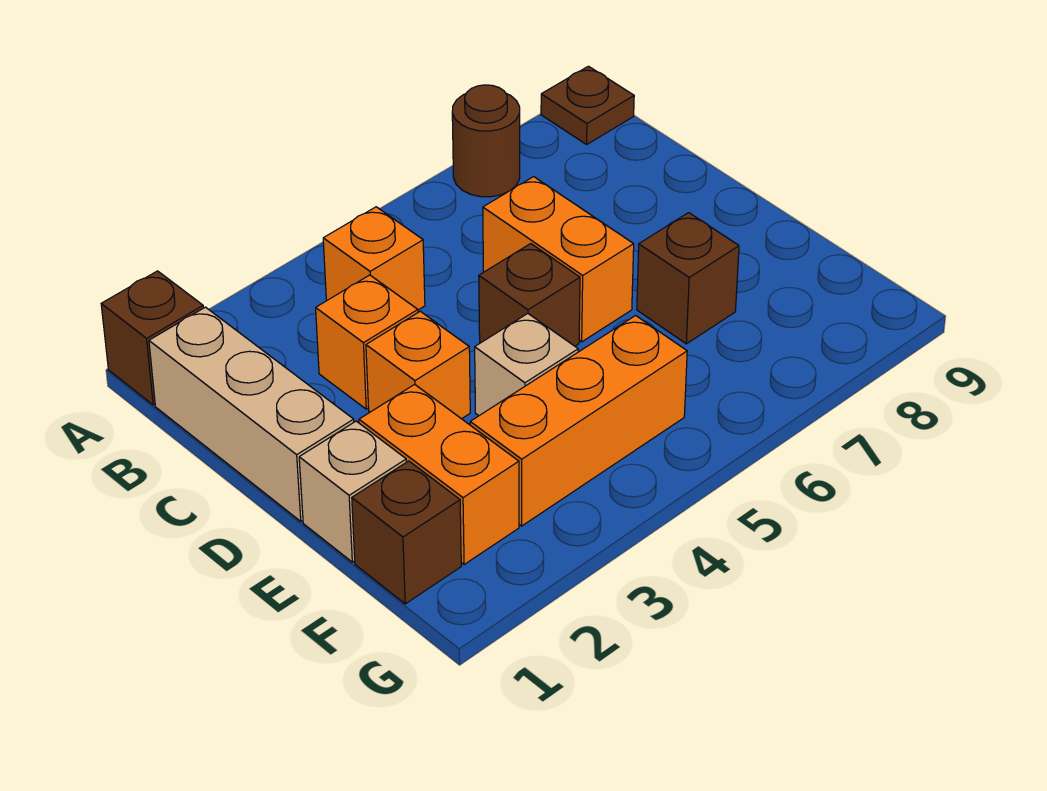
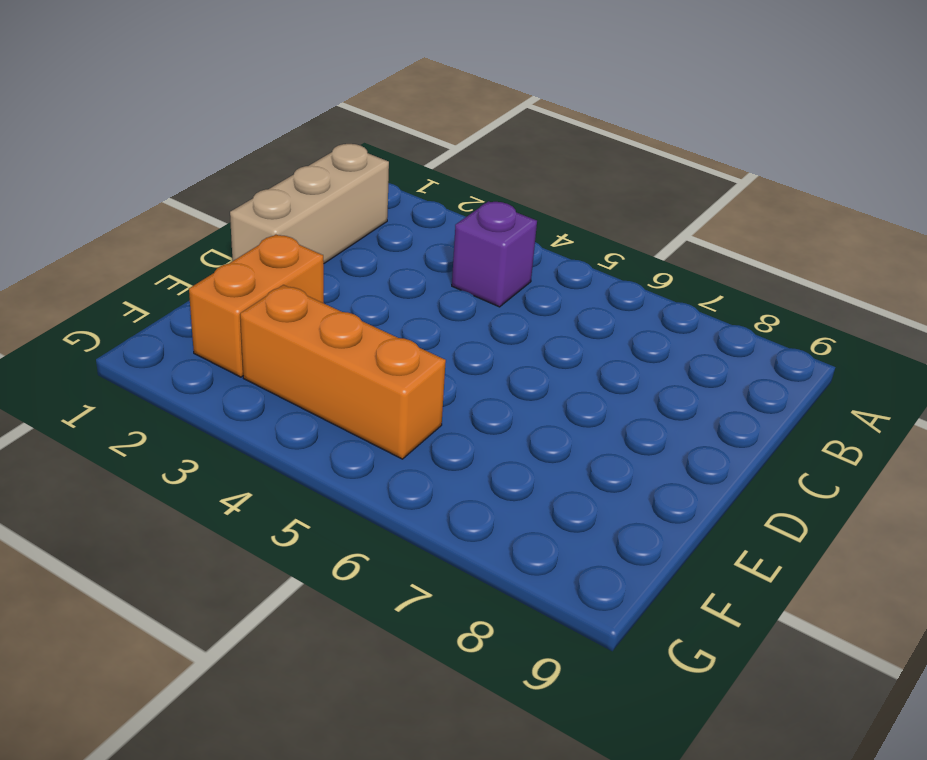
purple brick B4 level 1 -> orange brick B4 level 1
none -> brown brick A1 level 1
none -> brown round brick A7 level 1
none -> brown plate A9 level 1

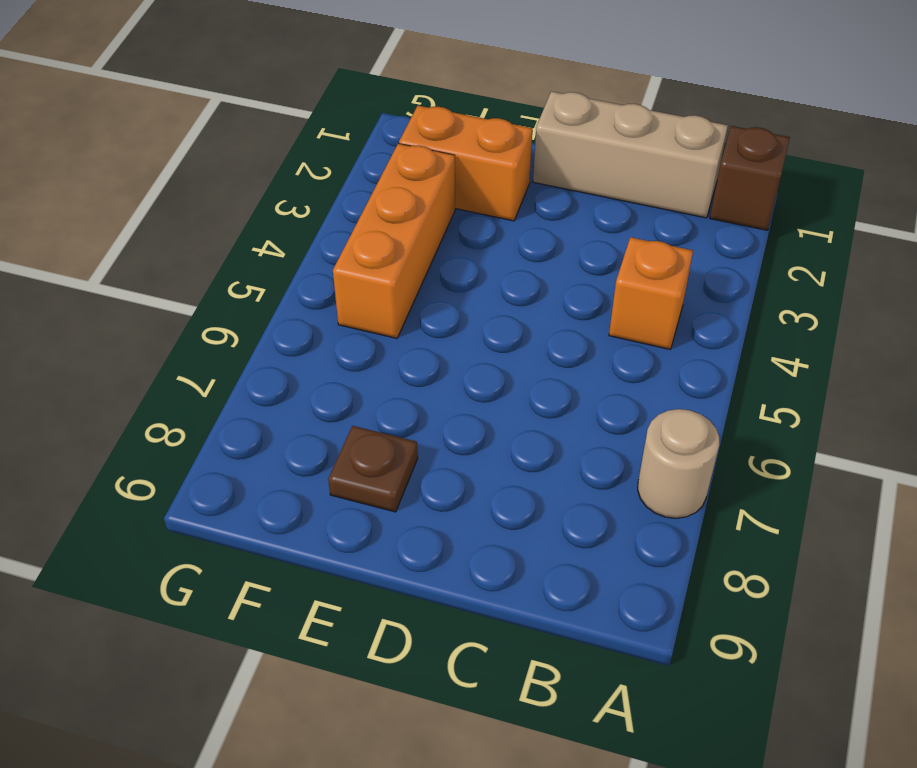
tan round brick A7 level 1 -> brown round brick A7 level 1
brown plate E8 level 1 -> brown plate A9 level 1
none -> orange brick C3 level 1
none -> orange brick C6:D6 level 1
none -> orange brick D3 level 1

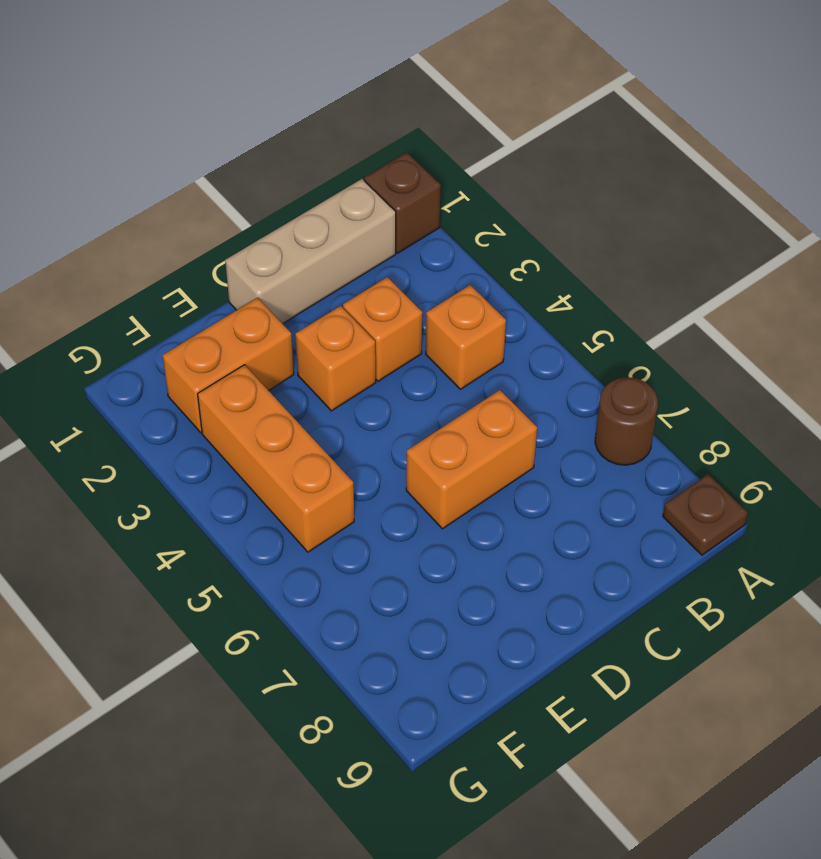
none -> brown brick D5 level 1
none -> tan brick E1 level 1
none -> tan brick E4 level 1

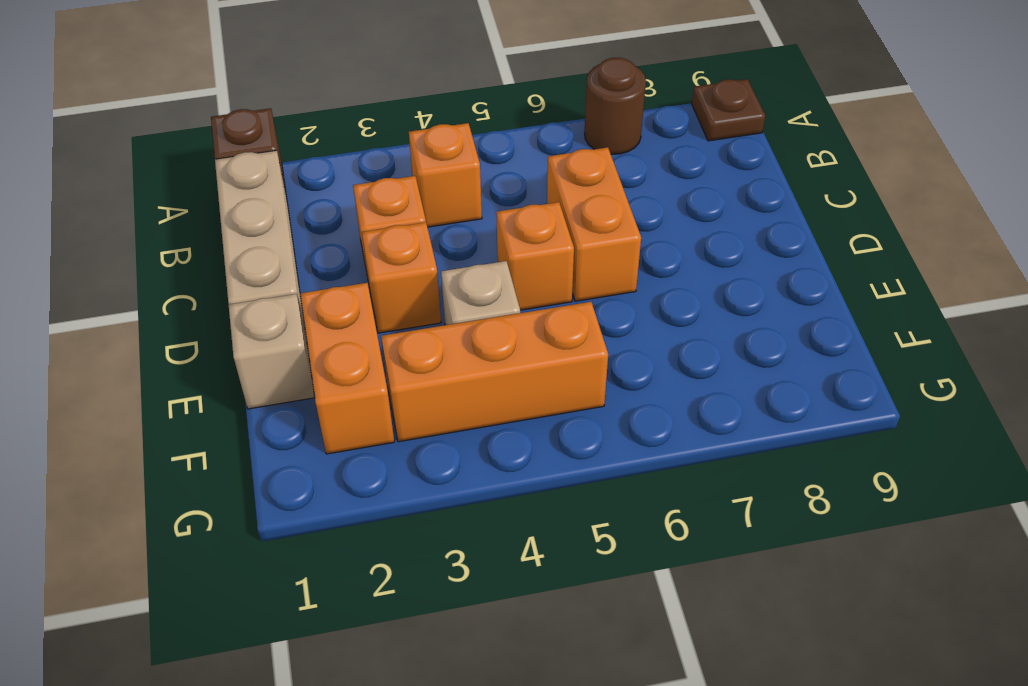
orange brick D5 level 1 -> brown brick D5 level 1
none -> brown brick E7 level 1
none -> brown brick F1 level 1

